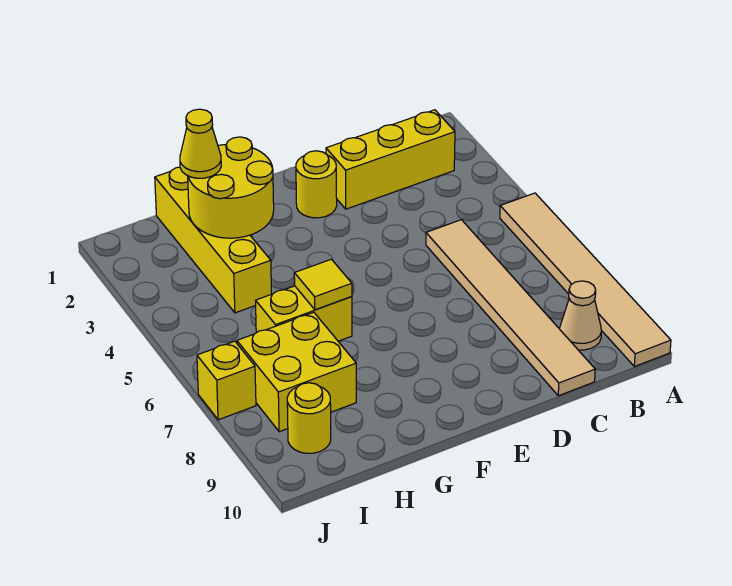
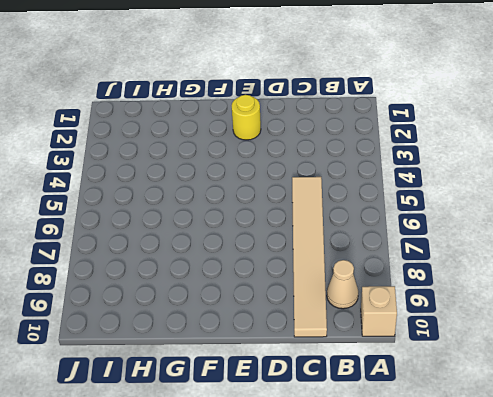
tan brick A10 level 1 -> tan tile A5:A10 level 1
none -> yellow brick B2:D2 level 1
none -> yellow brick G6:H6 level 1
none -> yellow brick H1:H4 level 1

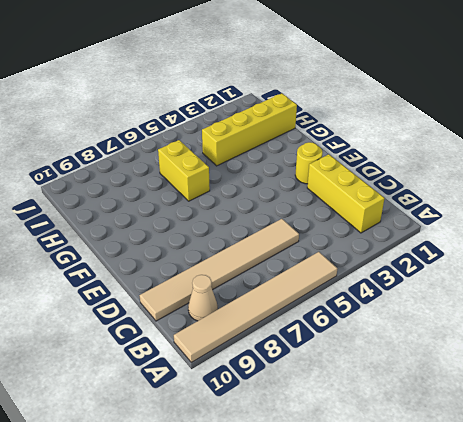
none -> yellow brick H7:I8 level 1
none -> yellow round brick I9 level 1
none -> yellow brick J7 level 1

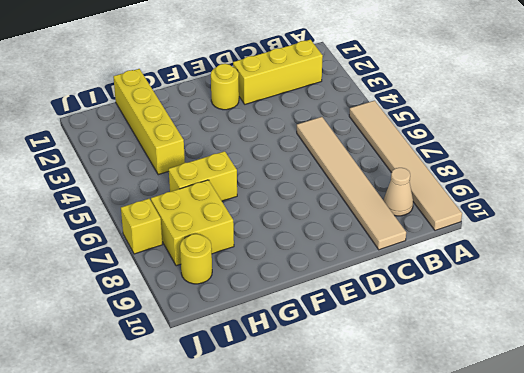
none -> yellow round brick G2:H3 level 2
none -> yellow tile G6 level 2
none -> yellow cone H2 level 3

